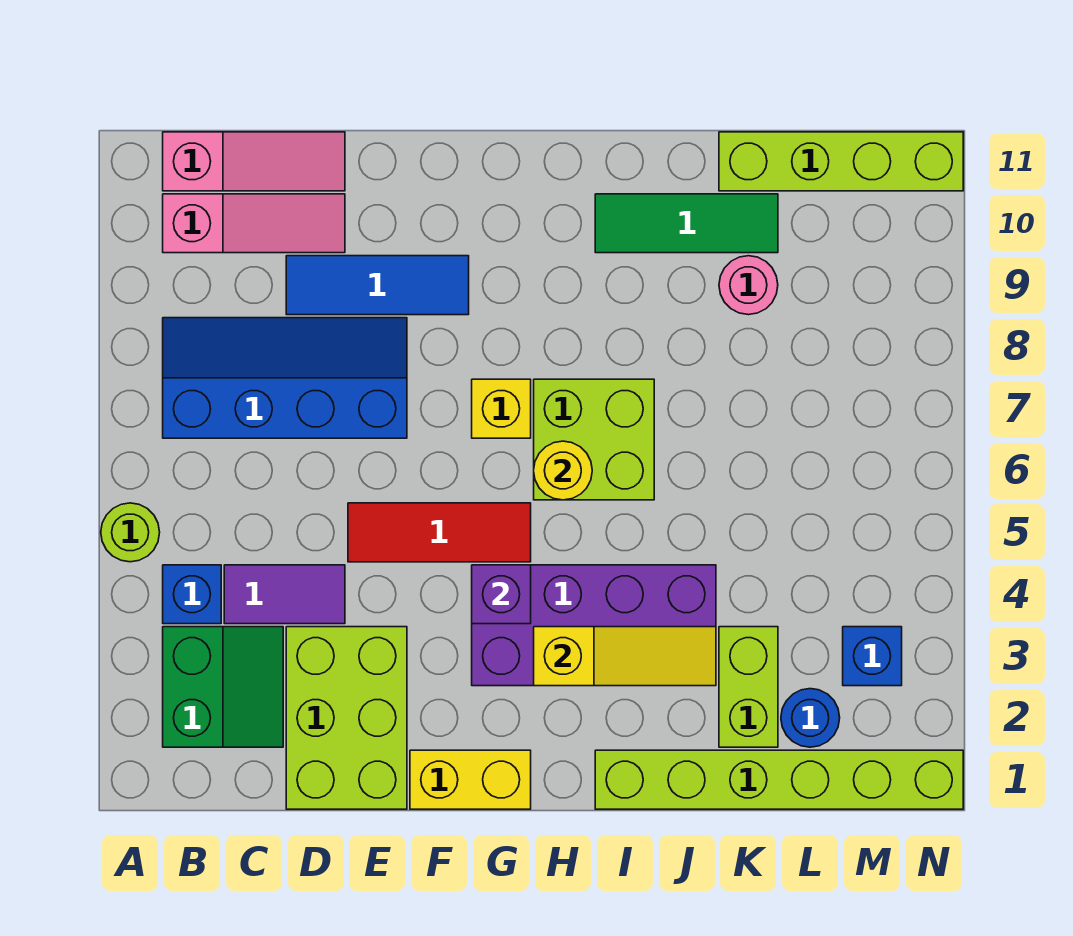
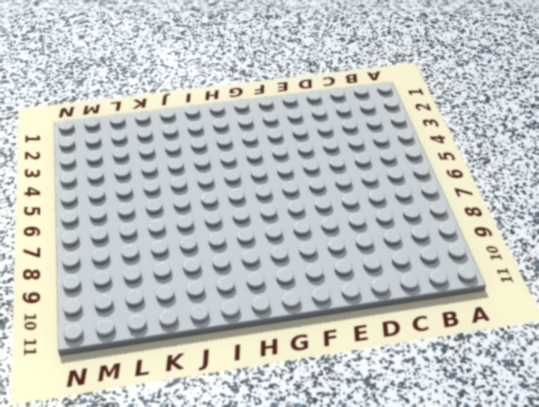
none -> lime round brick A5 level 1
none -> green slope B2:C3 level 1 top B
none -> blue brick B4 level 1

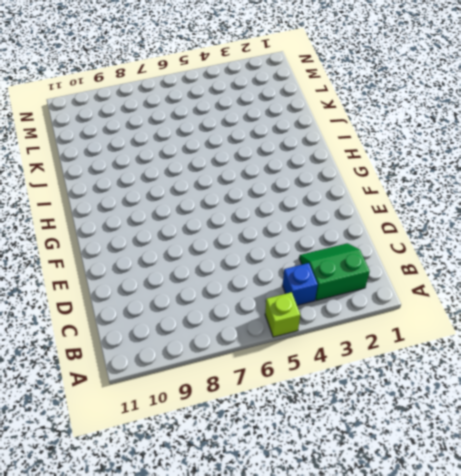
lime brick A5 level 1 -> lime round brick A5 level 1
none -> blue slope B7:E8 level 1 top 7
none -> pink slope B10:D10 level 1 top B
none -> pink slope B11:D11 level 1 top B

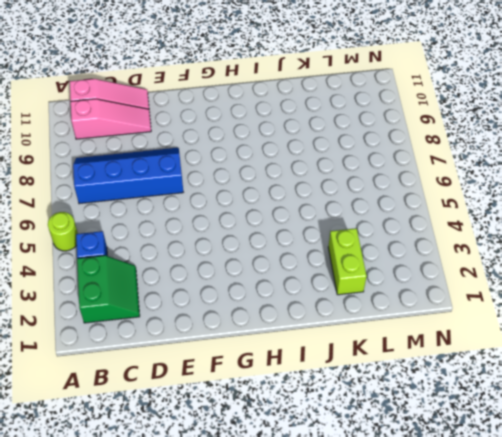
none -> purple tile C4:D4 level 1
none -> lime brick D1:E3 level 1
none -> blue tile D9:F9 level 1

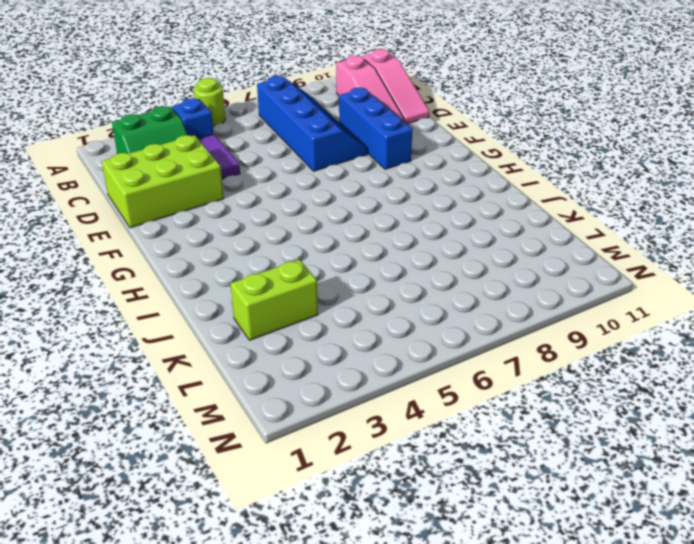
blue brick D9:F9 level 1 -> blue tile D9:F9 level 1
none -> red tile E5:G5 level 1
none -> yellow brick F1:G1 level 1
none -> purple brick G3:J4 level 1

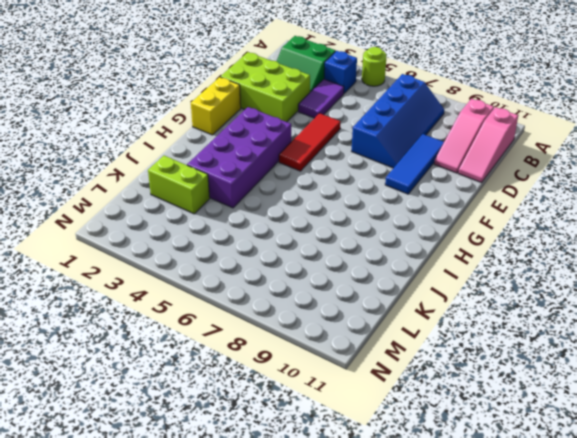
none -> yellow brick G7 level 1
none -> lime brick H6:I7 level 1
none -> lime brick I1:N1 level 1

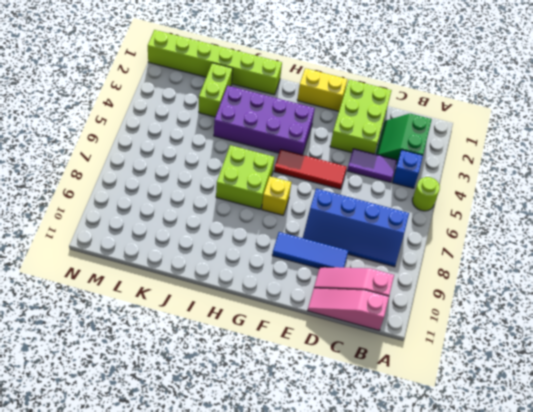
none -> green tile I10:K10 level 1
none -> pink round brick K9 level 1
none -> lime brick K11:N11 level 1

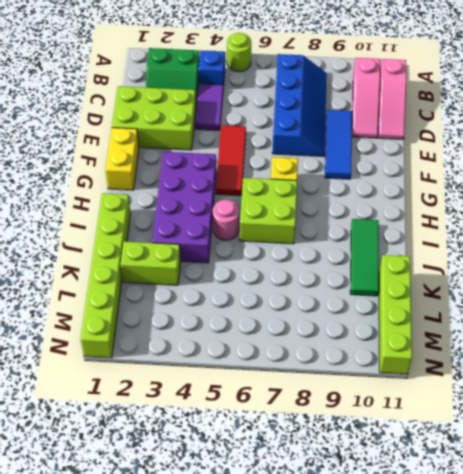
pink round brick I5 level 1 -> pink round brick K9 level 1
none -> blue round brick L2 level 1
none -> blue brick M3 level 1
none -> purple brick G4 level 2

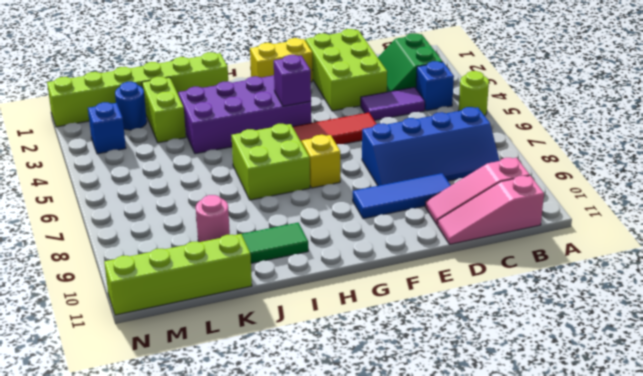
none -> yellow slope H3:J3 level 2 top H
none -> yellow round brick H6 level 2

